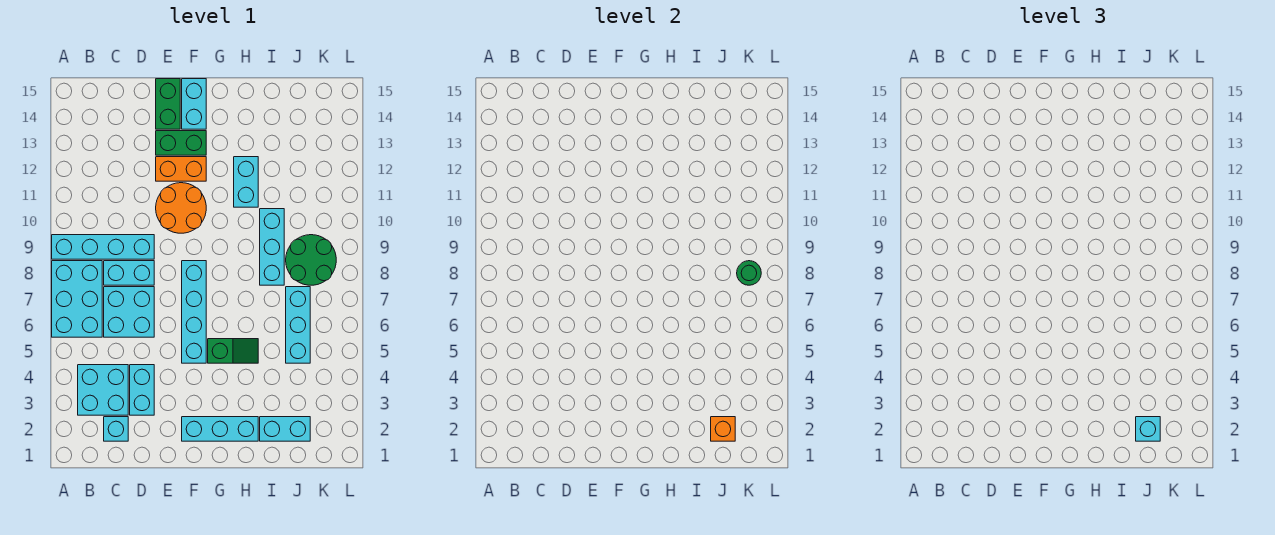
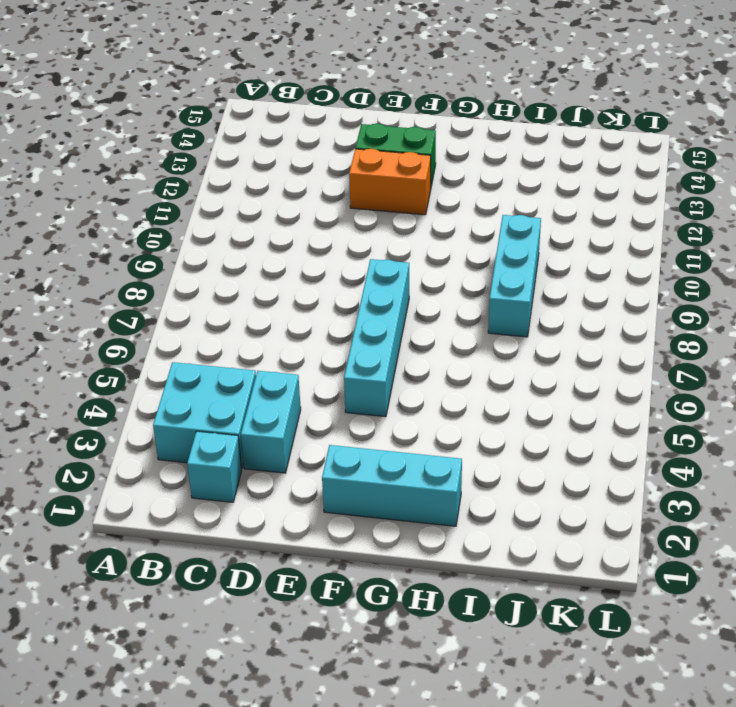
none -> cyan brick A6:B8 level 1
none -> cyan brick A9:D9 level 1
none -> cyan brick C6:D7 level 1

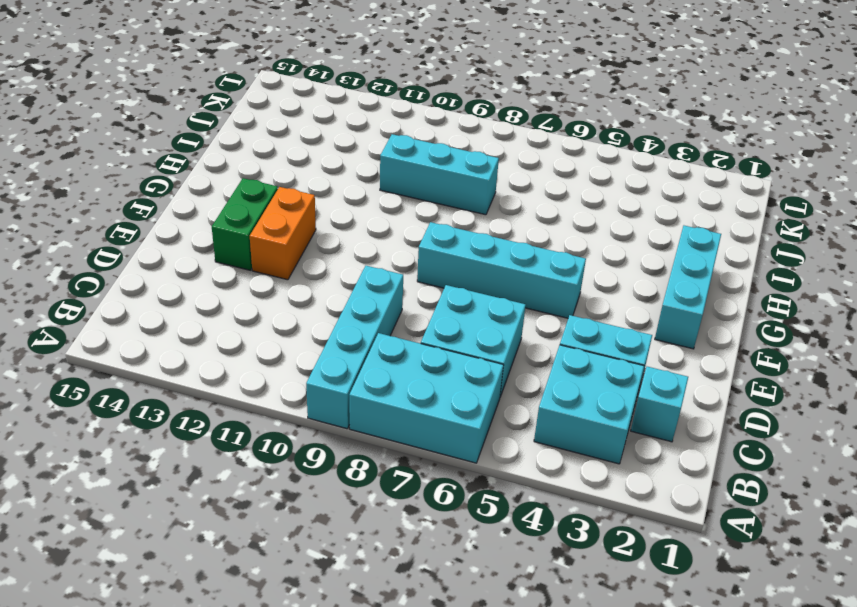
none -> cyan brick C8:D8 level 1
none -> orange round brick E10:F11 level 1
none -> green brick E14:E15 level 1

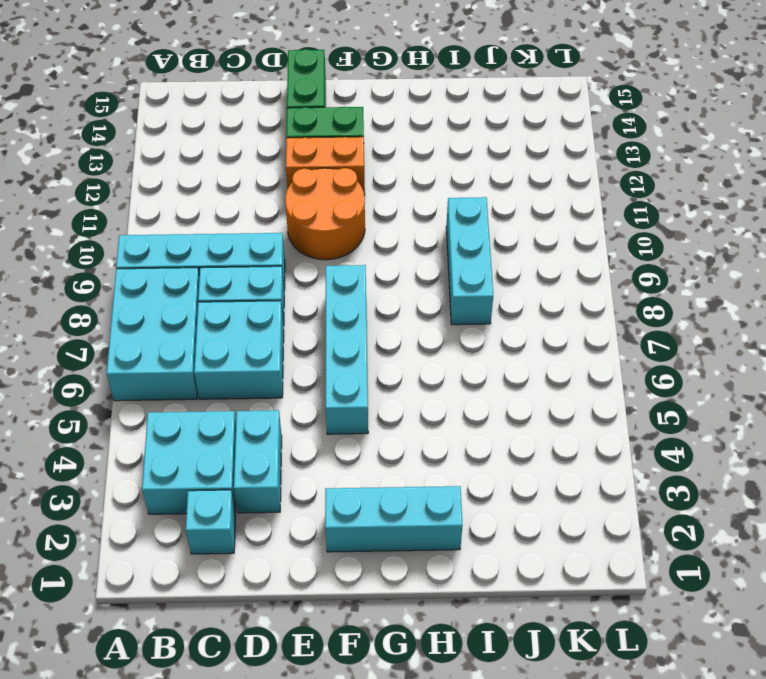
none -> cyan brick F14:F15 level 1
none -> green slope G5:H5 level 1 top G
none -> cyan brick H11:H12 level 1

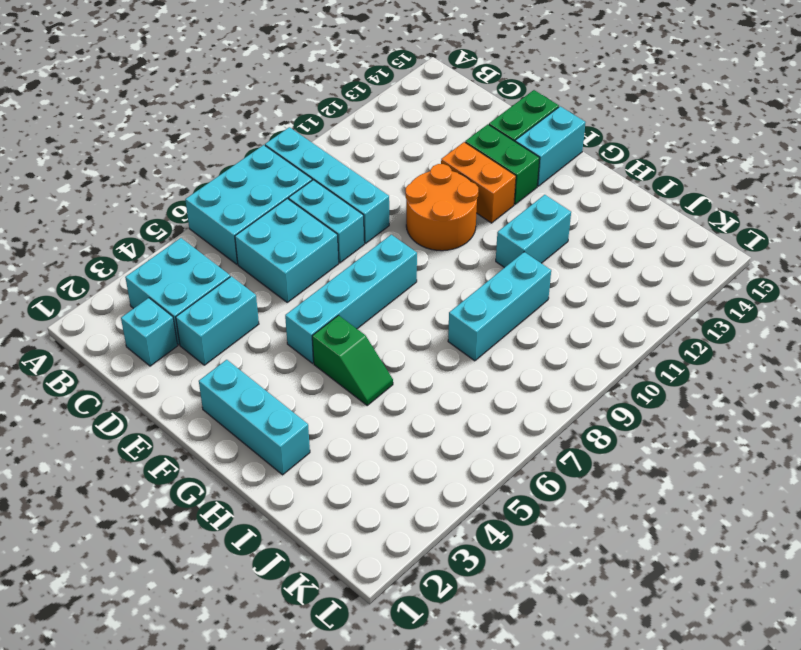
none -> cyan brick I2:J2 level 1
none -> cyan brick J5:J7 level 1
none -> green round brick J8:K9 level 1

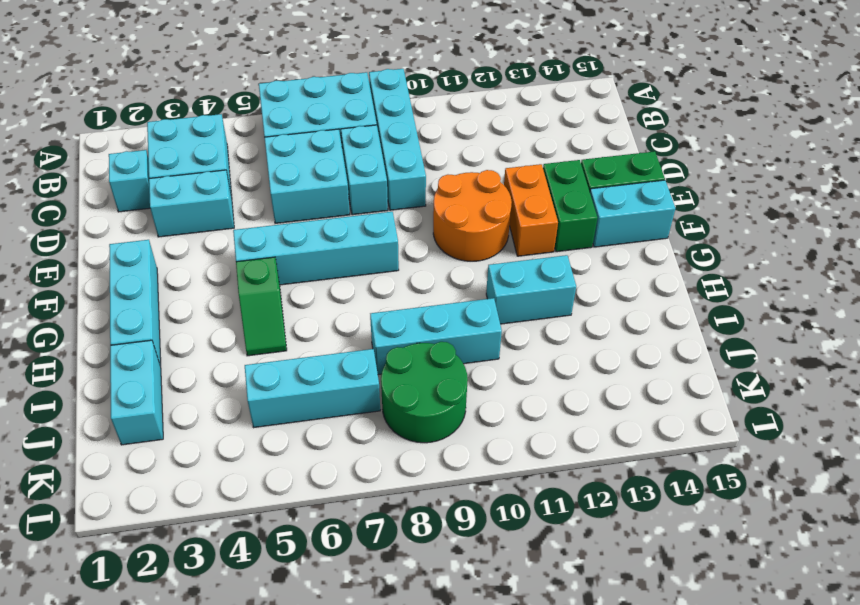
none -> orange brick J2 level 2
none -> green round brick K8 level 2
none -> cyan brick J2 level 3

